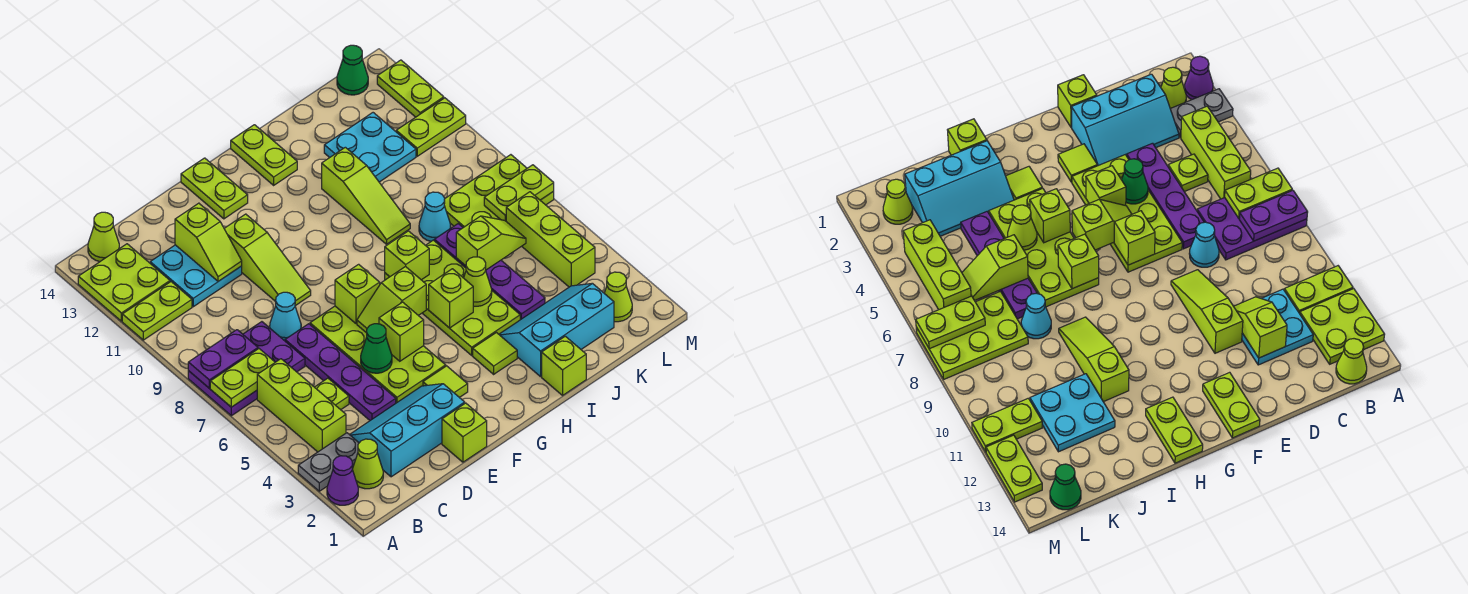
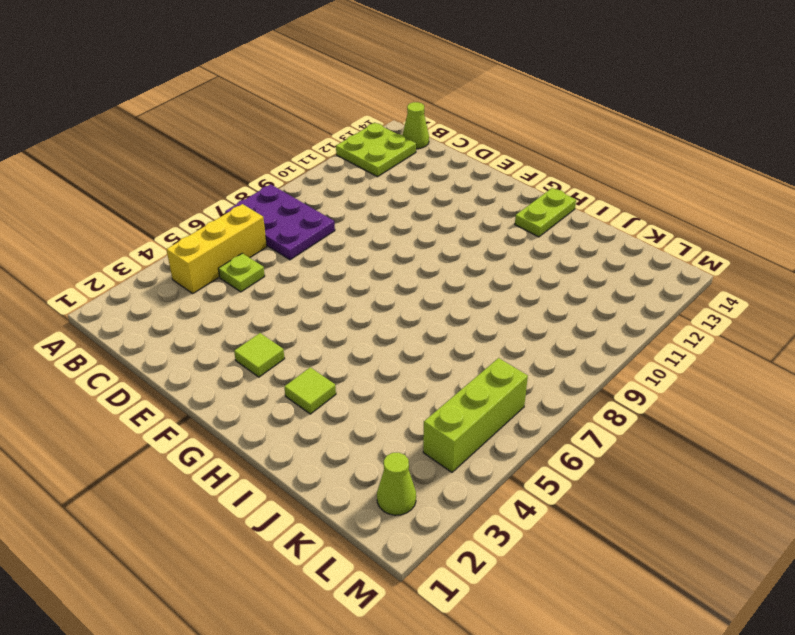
yellow brick B4:B6 level 1 -> lime brick B4:B6 level 1
none -> purple cone A2 level 1
none -> grey plate A3:B3 level 1
none -> lime plate A11:B11 level 1
none -> lime cone B2 level 1

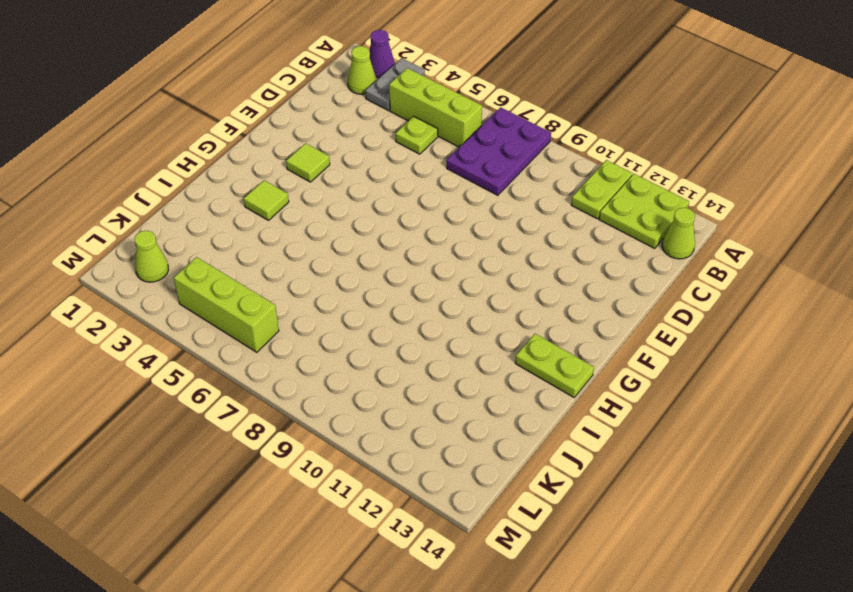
none -> cyan slope C2:E3 level 1 top 2
none -> cyan plate C11:D12 level 1
none -> purple plate D4:D7 level 1
none -> cyan cone D8 level 1

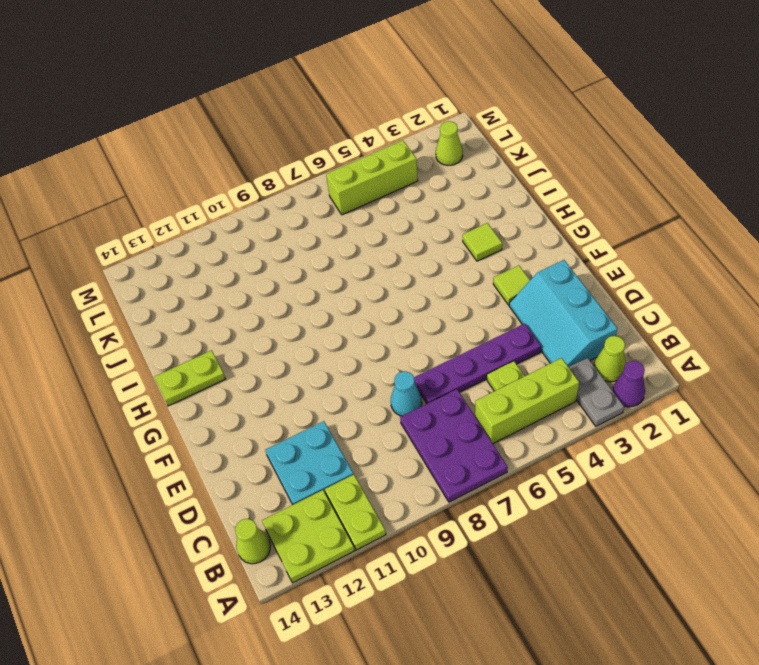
none -> lime brick E1 level 1
none -> lime plate E4:F7 level 1
none -> lime slope E9:E11 level 1 top 11
none -> lime plate F13:F14 level 1

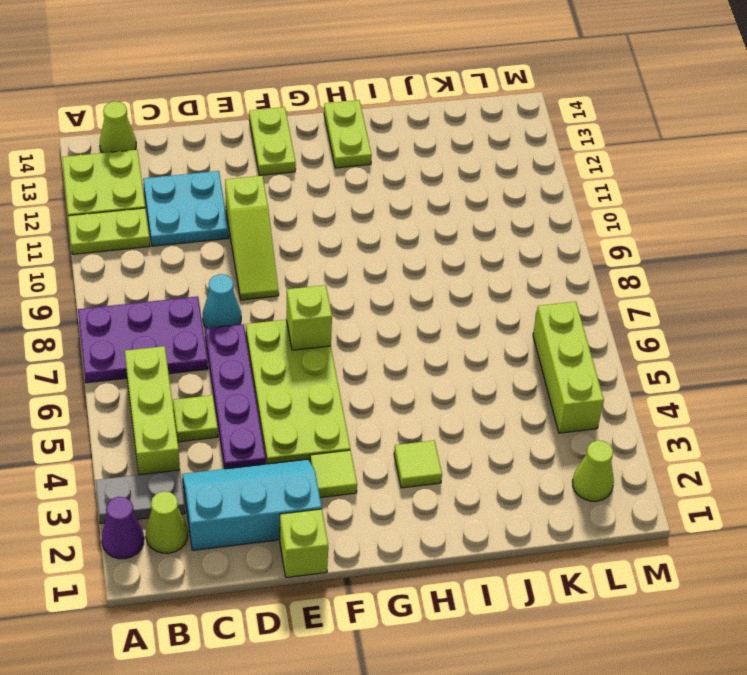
none -> lime plate H4:I7 level 1
none -> lime brick I1 level 1
none -> cyan slope I2:K3 level 1 top 2
none -> lime slope I9:I11 level 1 top 11

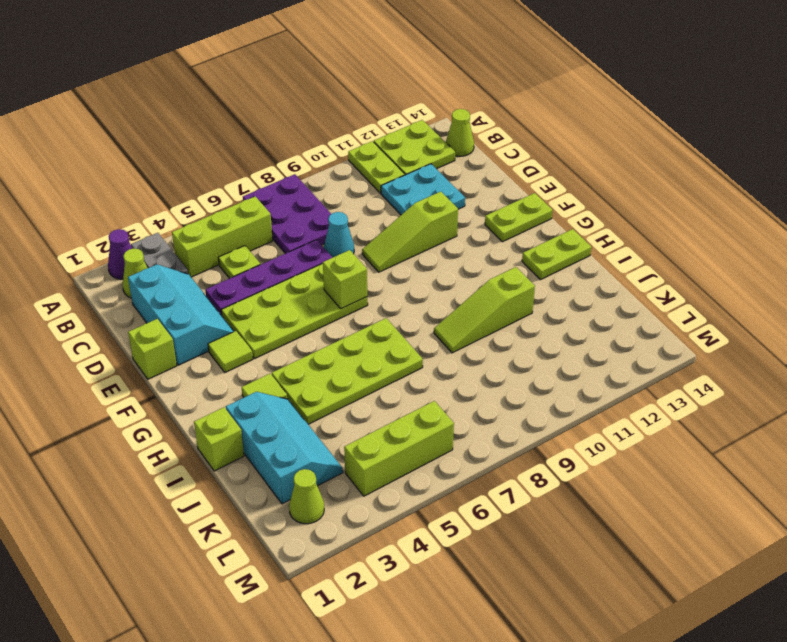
none -> purple plate J4:J7 level 1
none -> cyan cone J8 level 1
none -> cyan plate J11:K12 level 1
none -> lime plate K7:M8 level 1

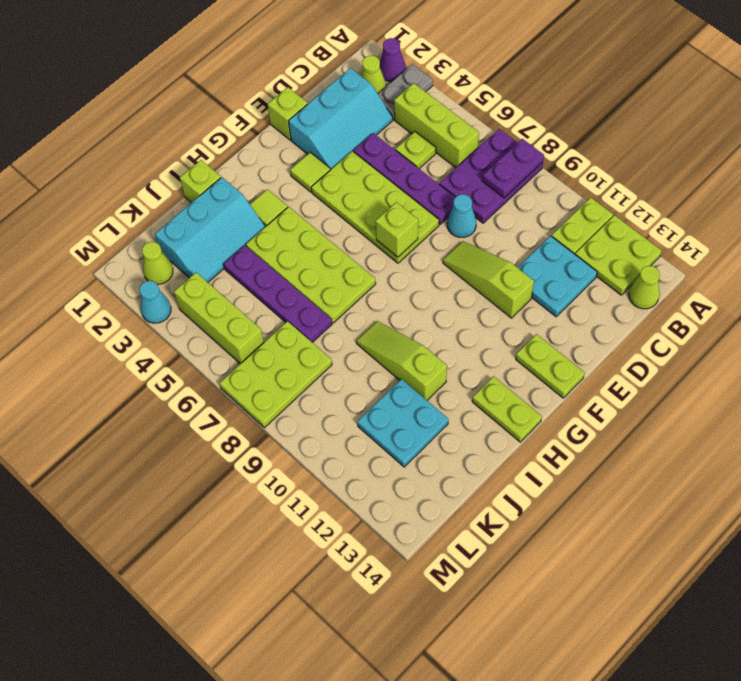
cyan cone M3 level 1 -> cyan cone J8 level 1
none -> lime plate L11:M11 level 1
none -> green cone L14 level 1
none -> lime plate M12:M13 level 1
none -> lime plate A7:B7 level 2

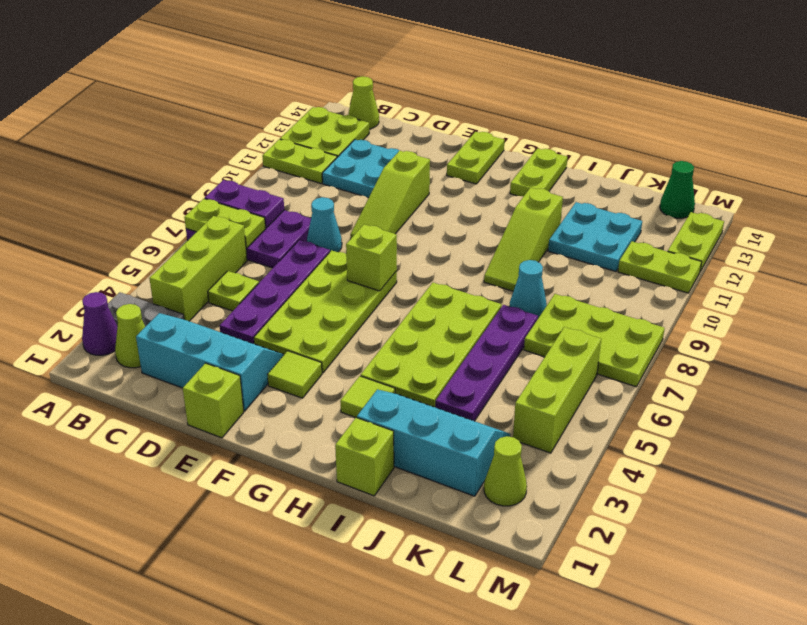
none -> lime slope D11:D12 level 2 top 12
none -> green cone E5 level 2
none -> lime brick F5 level 2
none -> lime slope F6:G6 level 2 top G

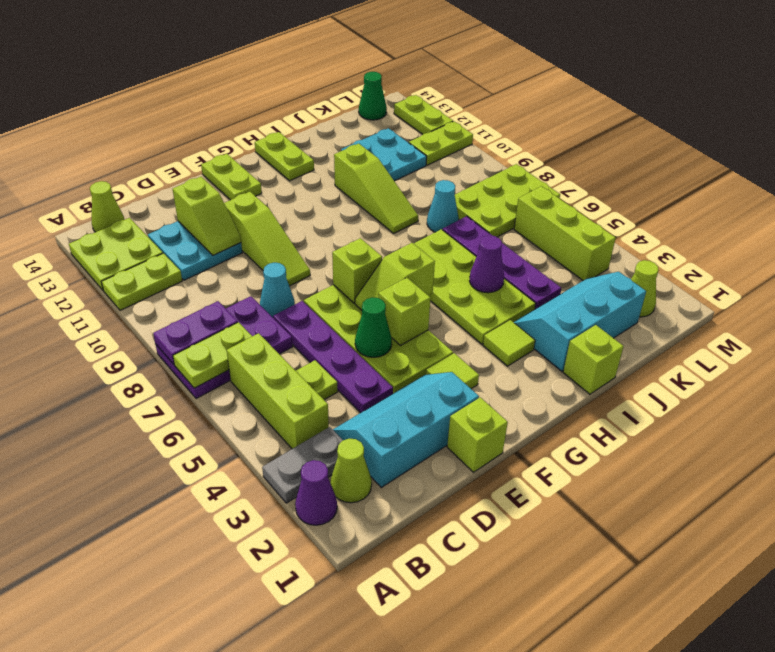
purple cone I5 level 2 -> lime cone I5 level 2
none -> lime brick H5 level 2
none -> lime brick H7 level 2
none -> lime slope J6:K6 level 2 top J
none -> lime plate L7:M7 level 2

